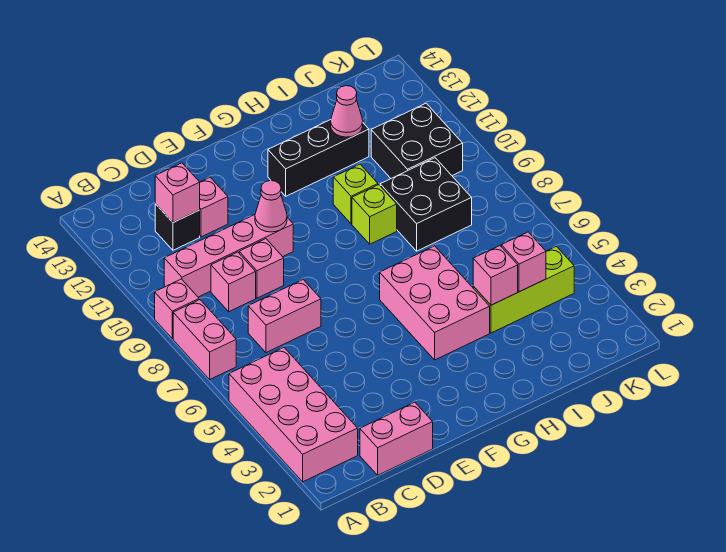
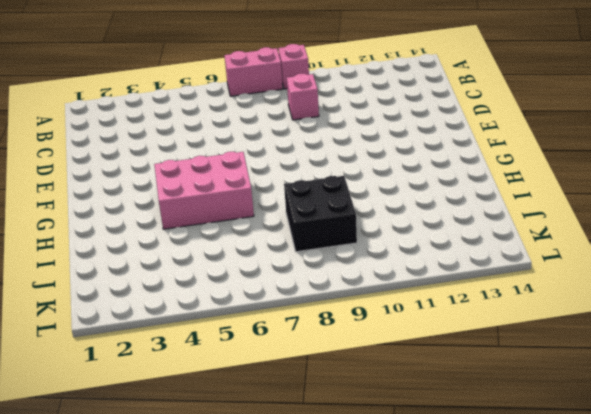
none -> pink brick A2:B5 level 1
none -> pink brick B10:E10 level 1
none -> pink brick C1:D1 level 1

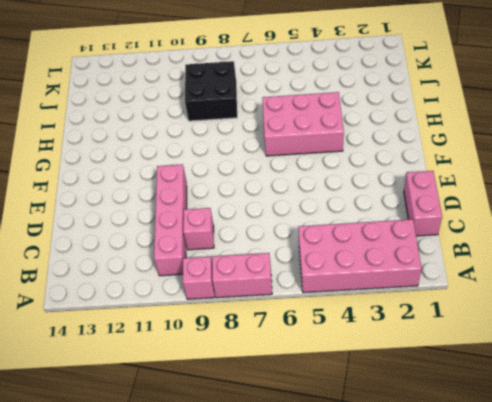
none -> pink brick C7:D7 level 1
none -> black brick C12 level 1
none -> pink brick D9 level 1

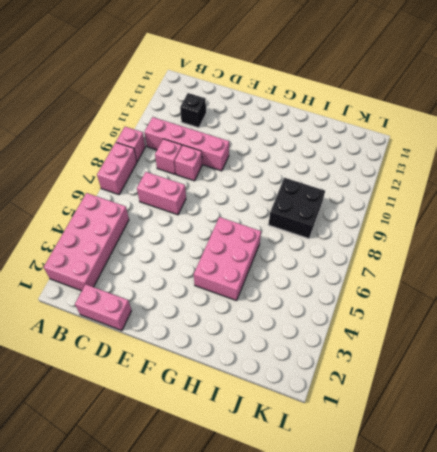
none -> pink brick D12 level 1
none -> black brick G12:I12 level 1
none -> lime brick H9 level 1

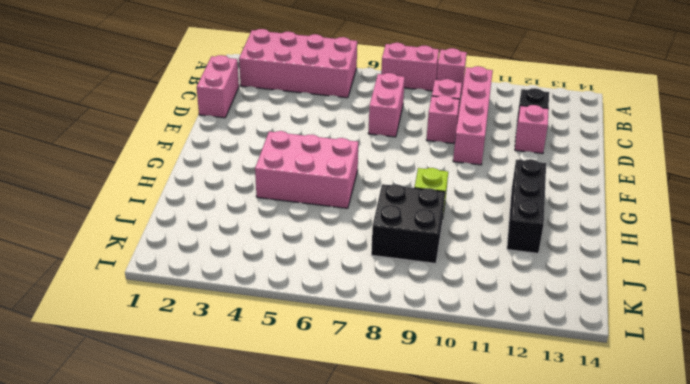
none -> lime brick H10 level 1
none -> lime brick I4:K4 level 1
none -> black brick J10:K11 level 1

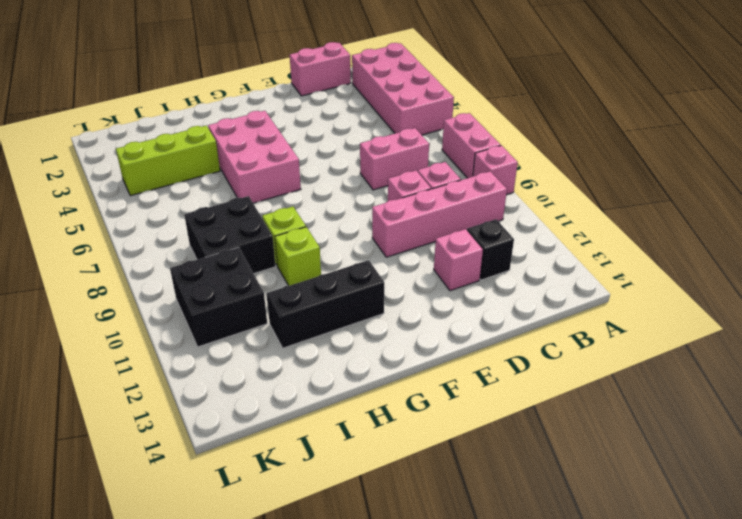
none -> pink brick C12 level 2
none -> pink cone E10 level 2
none -> pink brick I4 level 2

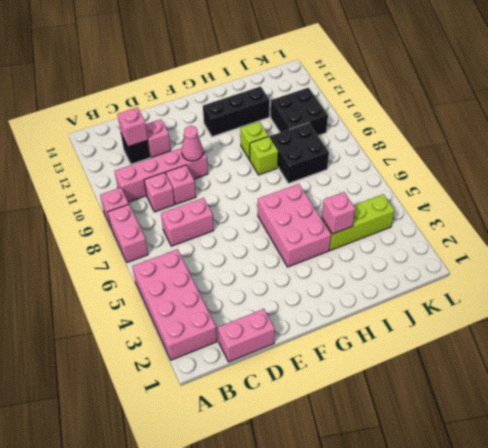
none -> pink cone I12 level 2
none -> pink brick J4 level 2

